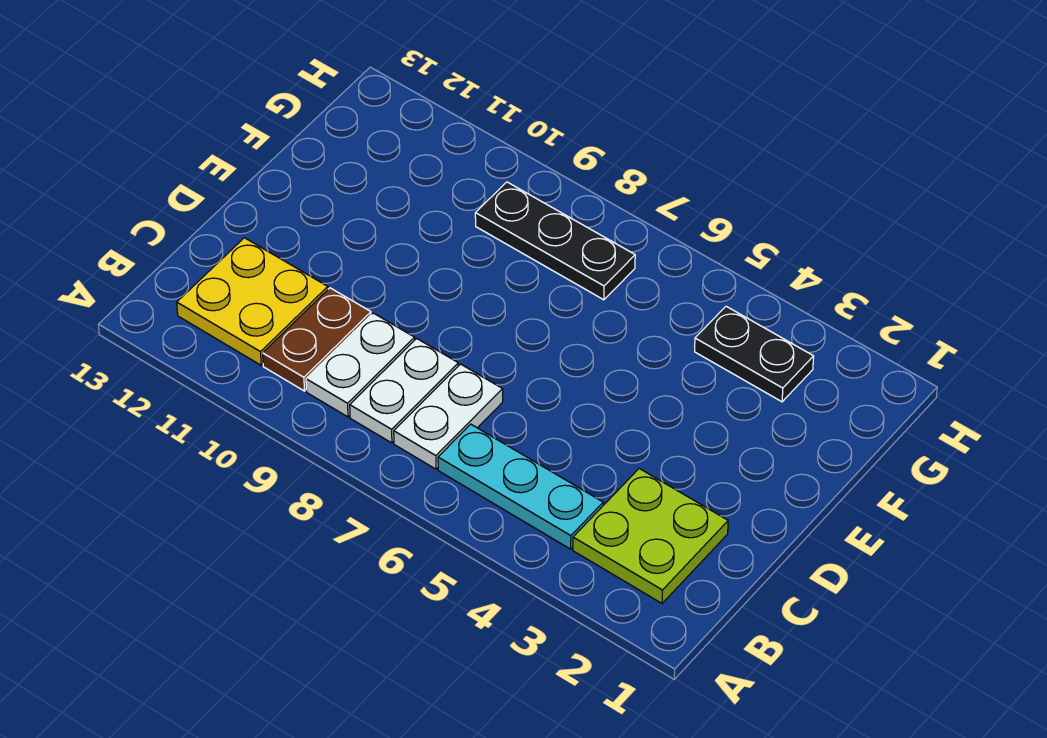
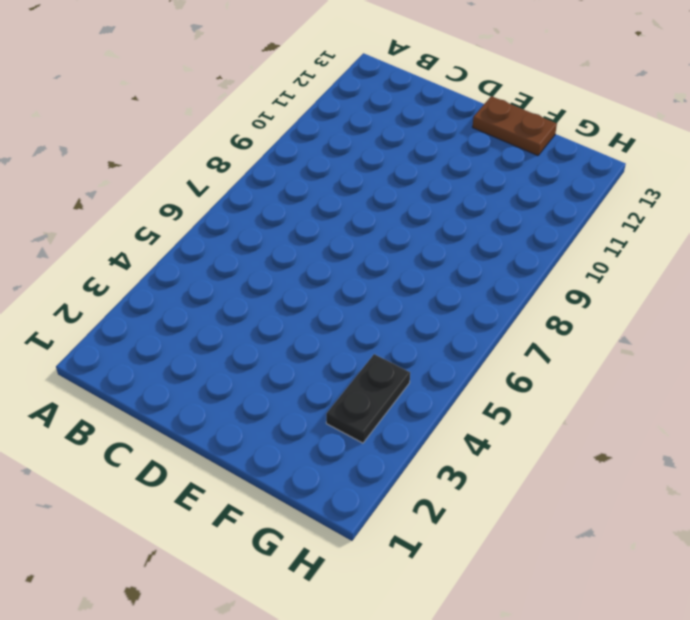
brown plate E13:F13 level 1 -> brown plate B10:C10 level 1
none -> lime plate B2:C3 level 1
none -> cyan plate B4:B6 level 1

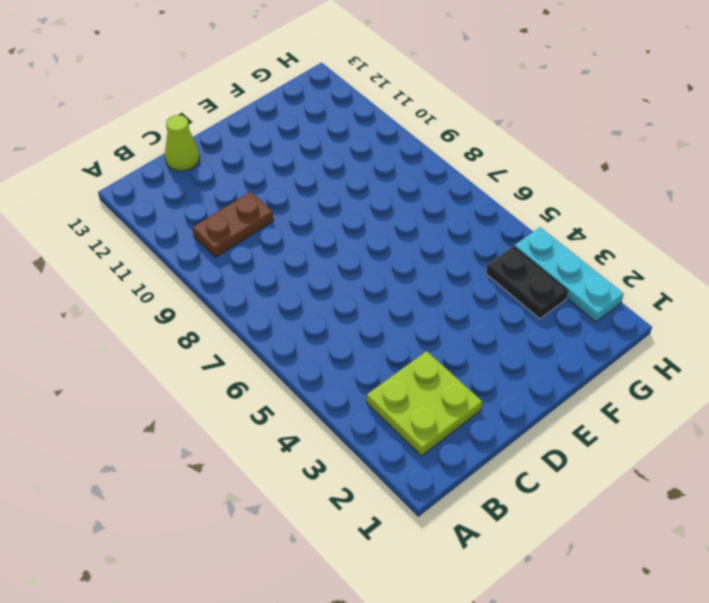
lime cone C13 level 1 -> none
cyan plate H2:H4 level 1 -> cyan plate B4:B6 level 1
none -> white plate B7:C7 level 1
none -> white plate B8:C8 level 1

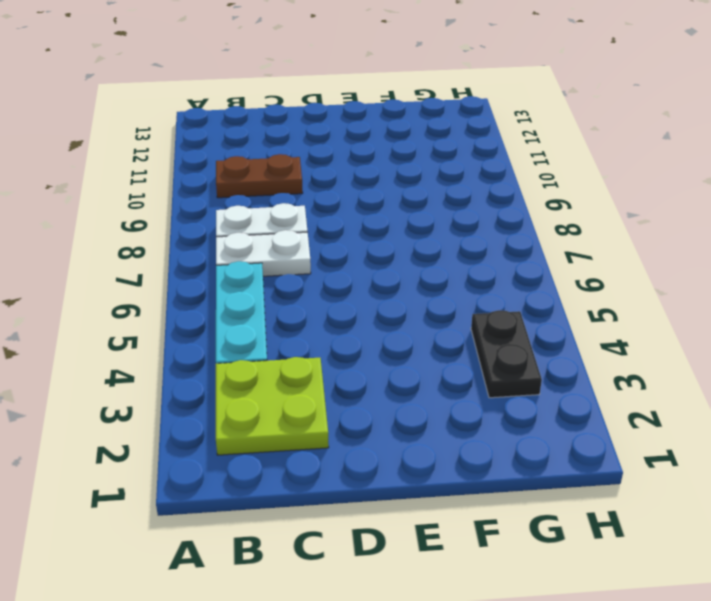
none -> white plate B9:C9 level 1
none -> yellow plate B11:C12 level 1

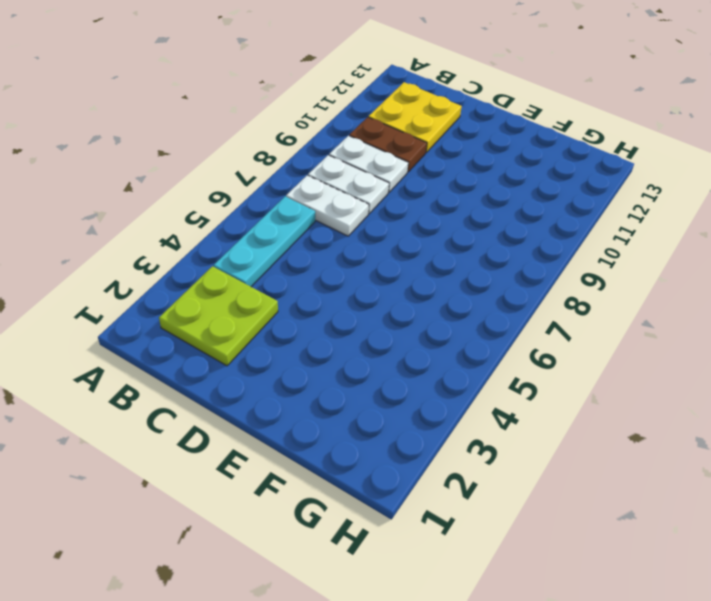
none -> black plate G3:G4 level 1
none -> black plate G7:G9 level 1

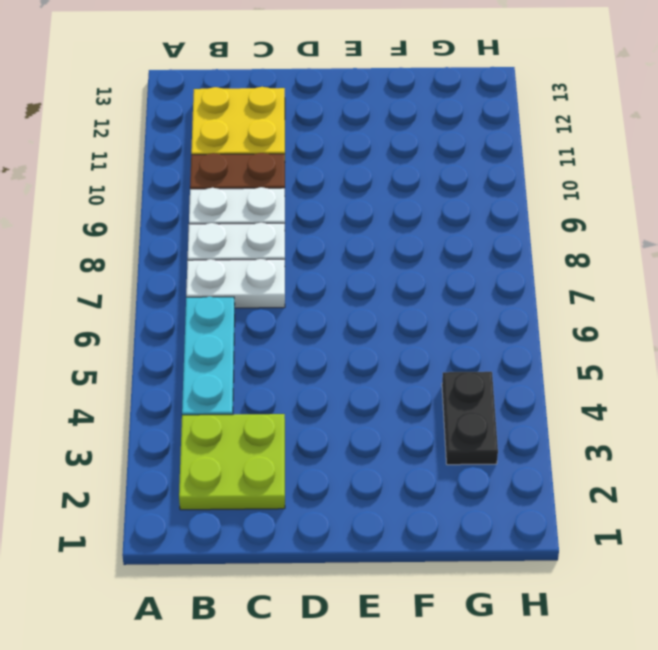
none -> black plate G7:G9 level 1

